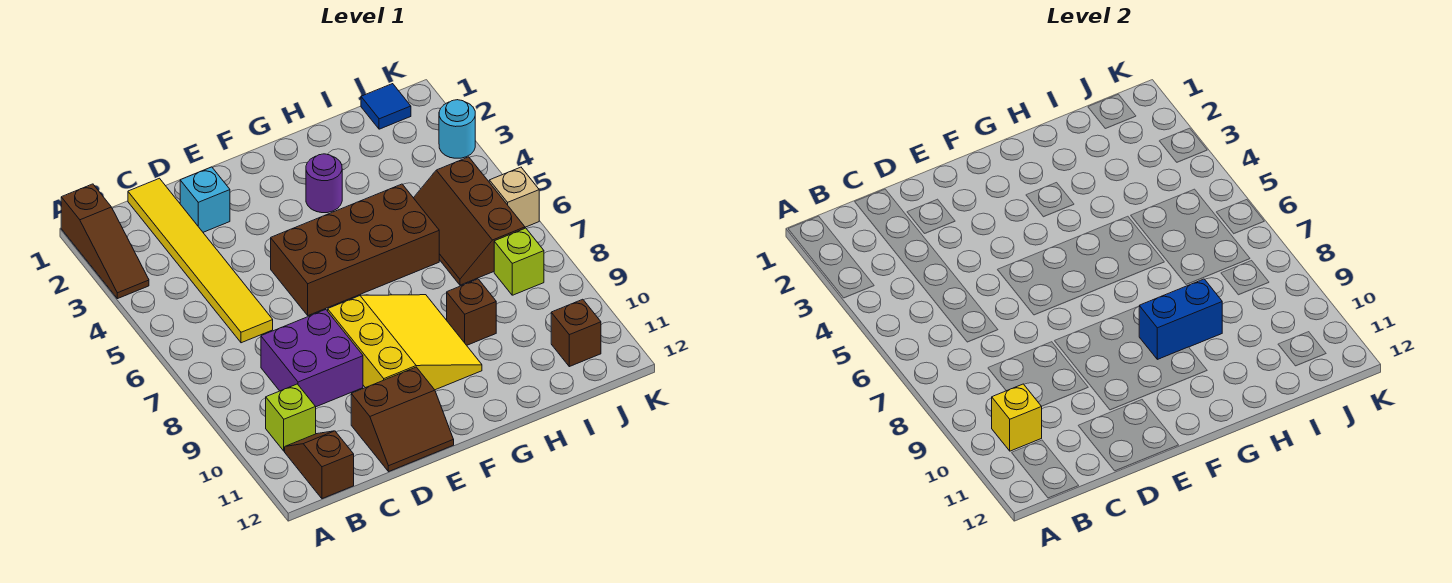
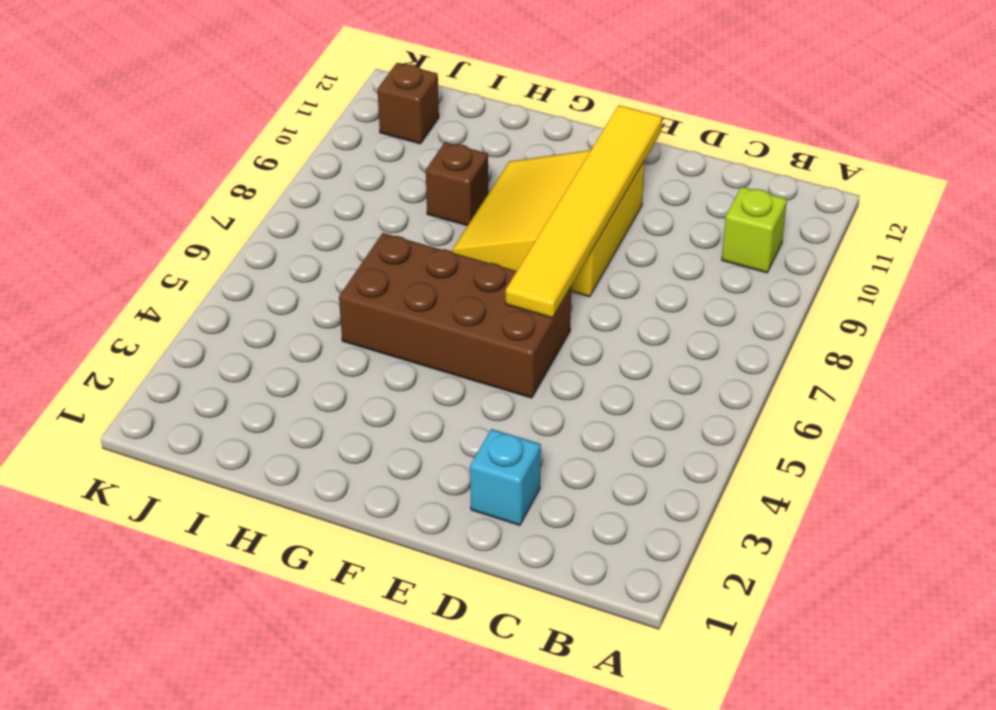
yellow tile E6:E11 level 2 -> yellow tile C1:C6 level 1
none -> brown slope A1:A3 level 1 top 1
none -> brown slope B11:B12 level 1 top 12
none -> purple brick C8:D9 level 1

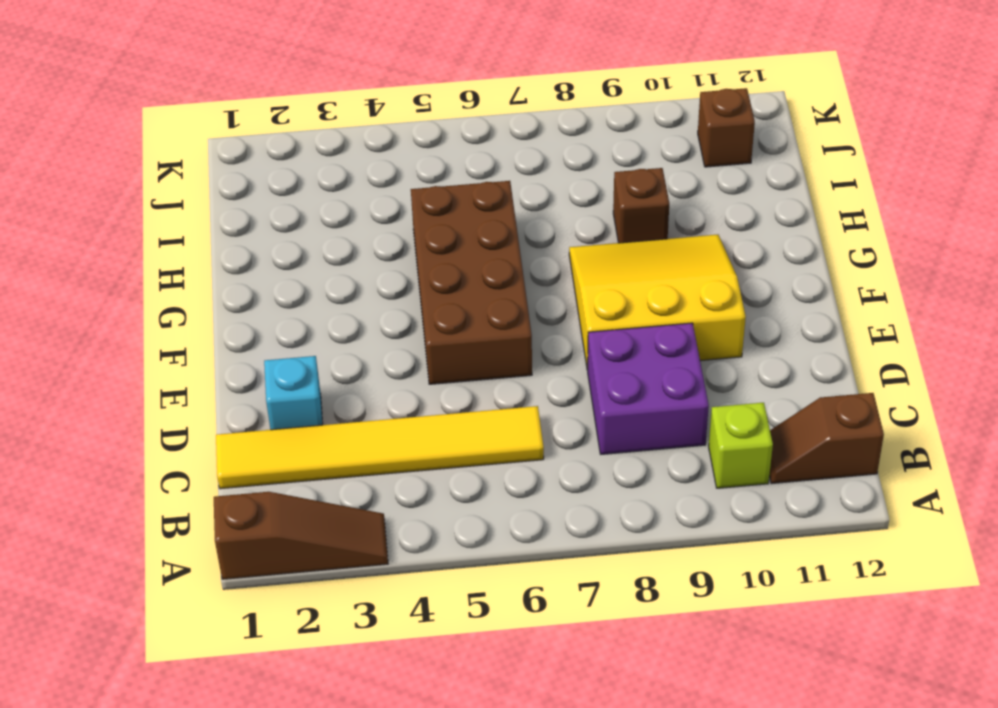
none -> brown slope D11:E12 level 1 top 11
none -> purple round brick G3 level 1
none -> brown slope I5:J7 level 1 top J

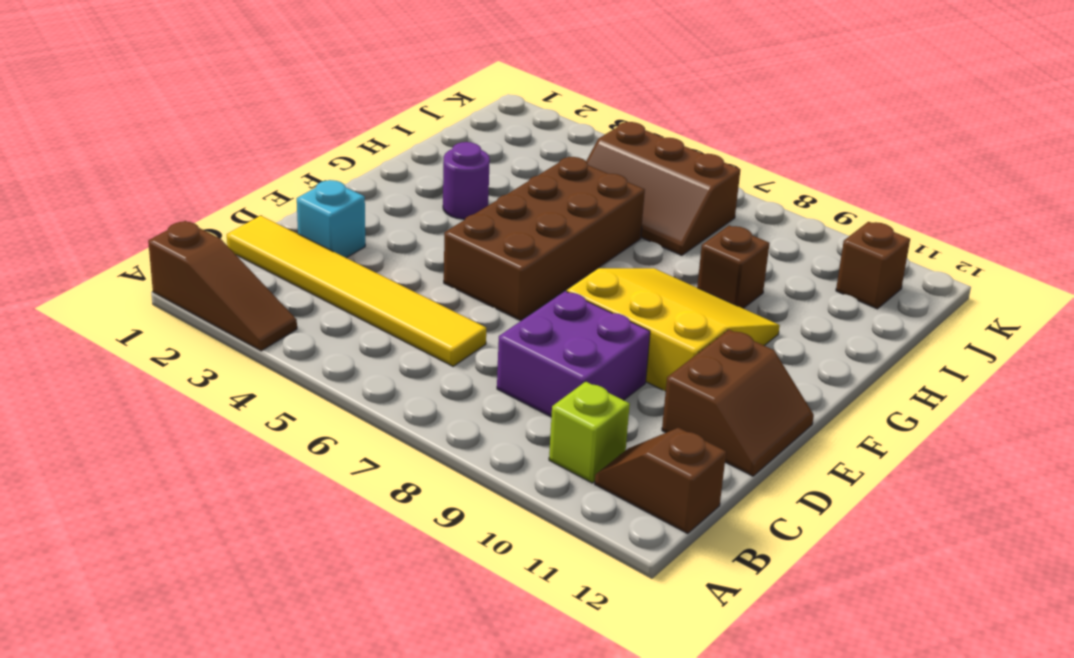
none -> blue tile J1 level 1
none -> lime brick J8 level 1
none -> cyan round brick K3 level 1

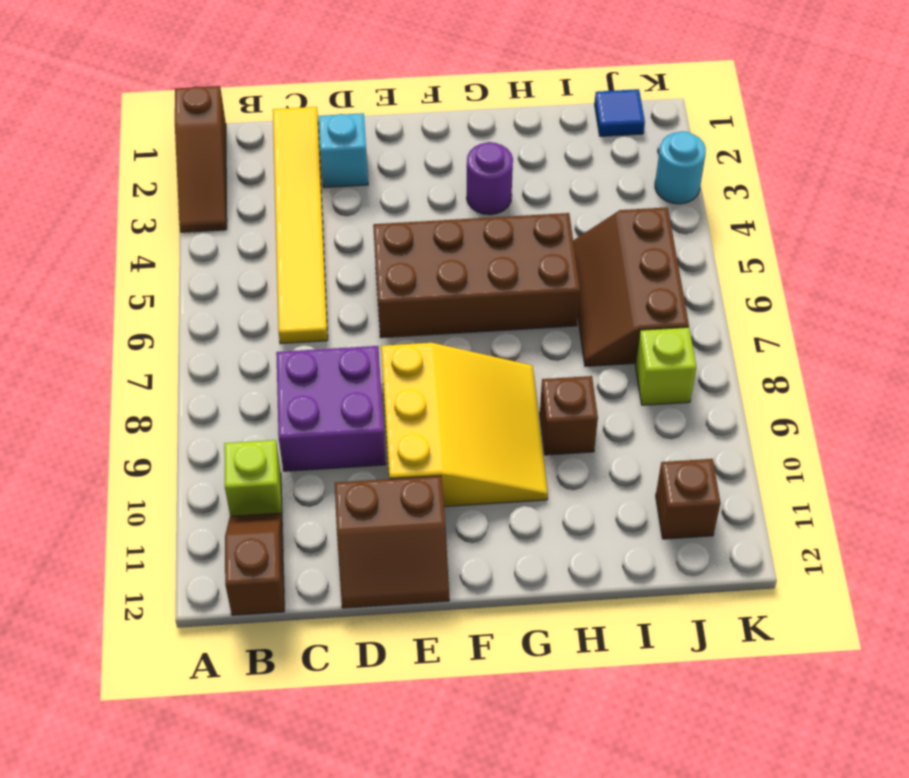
none -> tan brick K6 level 1
none -> yellow brick B10 level 2
none -> blue brick G9:H9 level 2

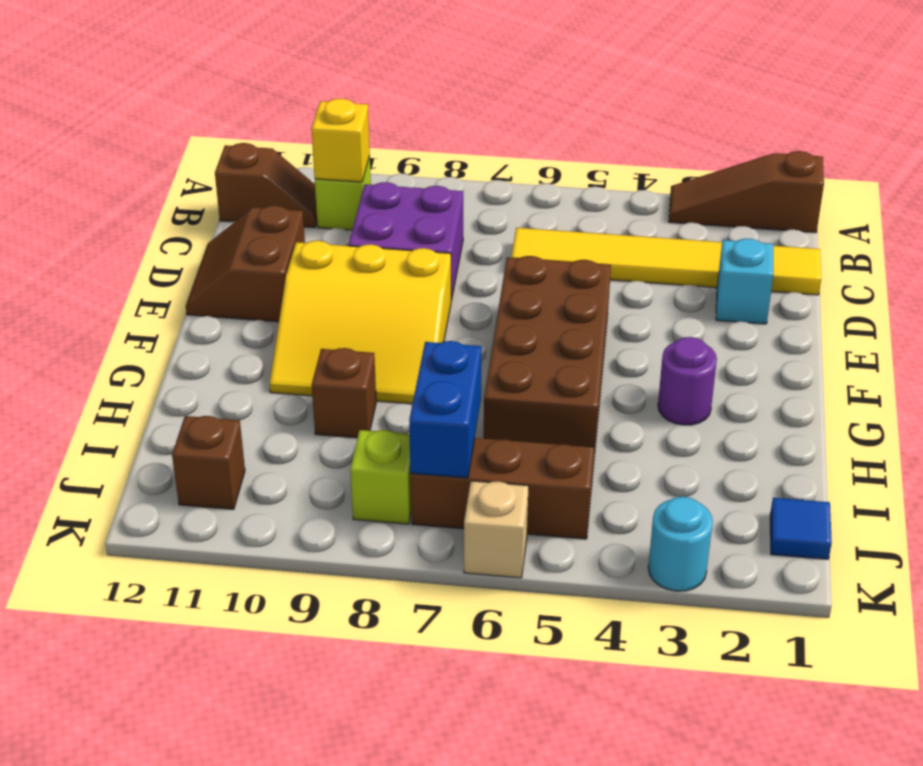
blue brick I7:J7 level 2 -> blue brick G9:H9 level 2

